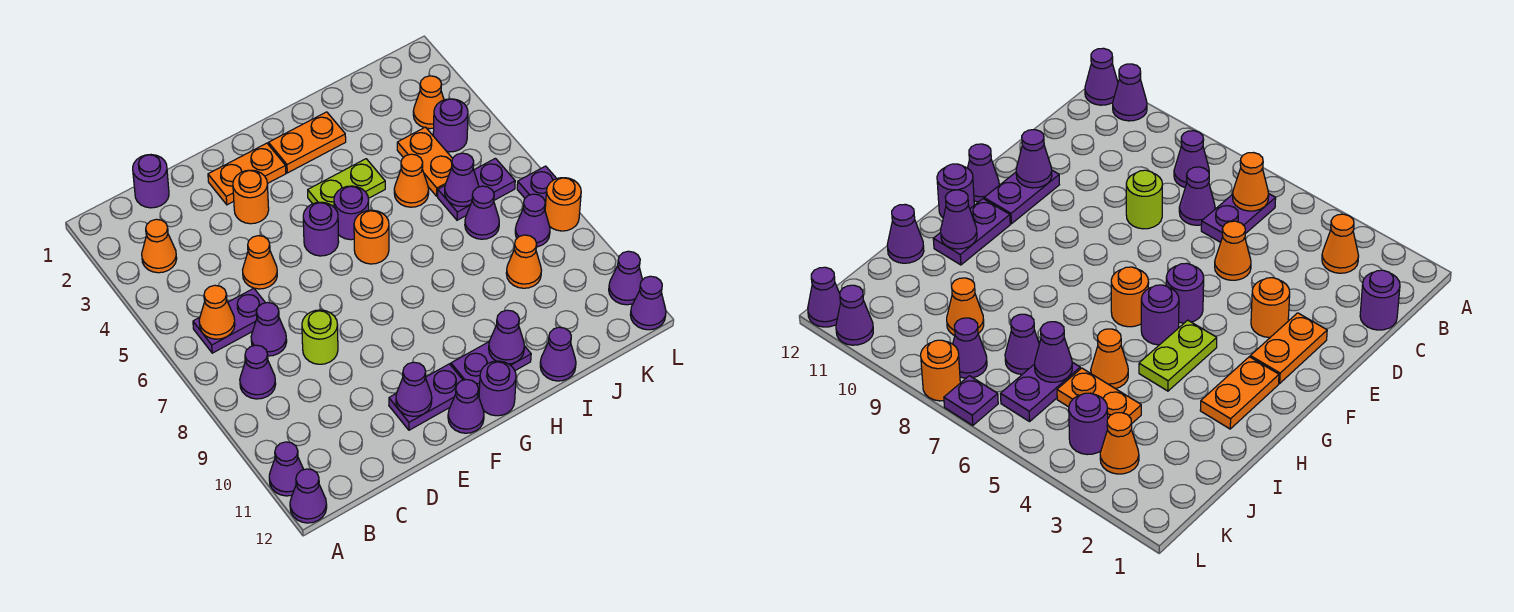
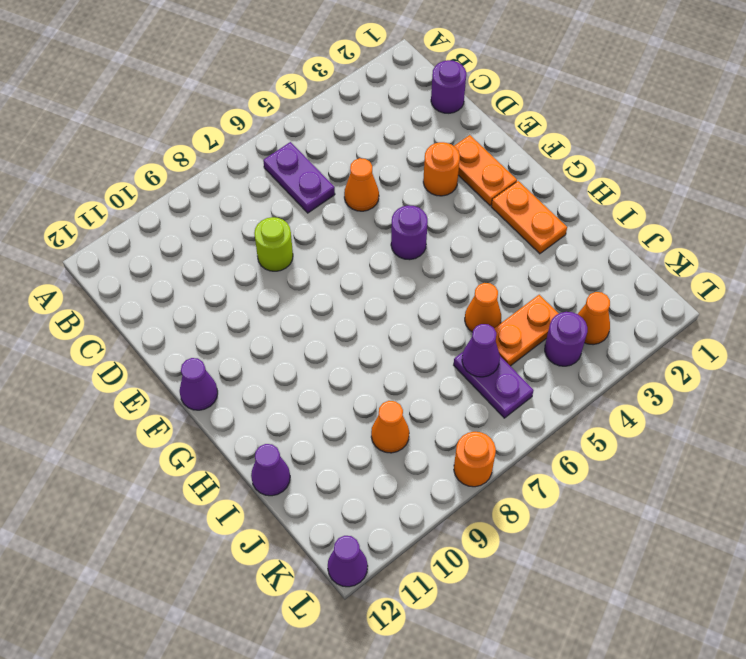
none -> purple cone A11 level 1
none -> purple cone A12 level 1
none -> orange cone B3 level 1
none -> purple cone B8 level 1

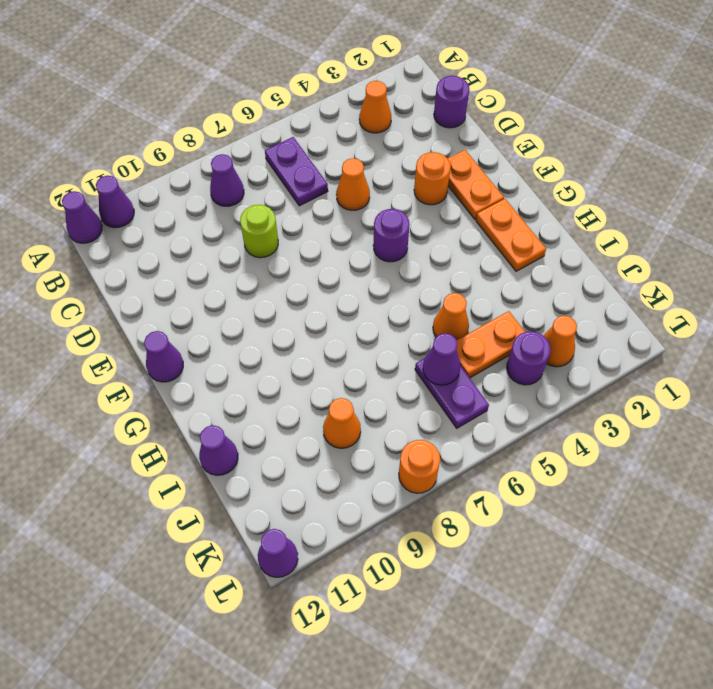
none -> purple cone C7 level 1
none -> purple plate E11:F11 level 1
none -> lime plate G4:H4 level 1
none -> purple round brick G5 level 1

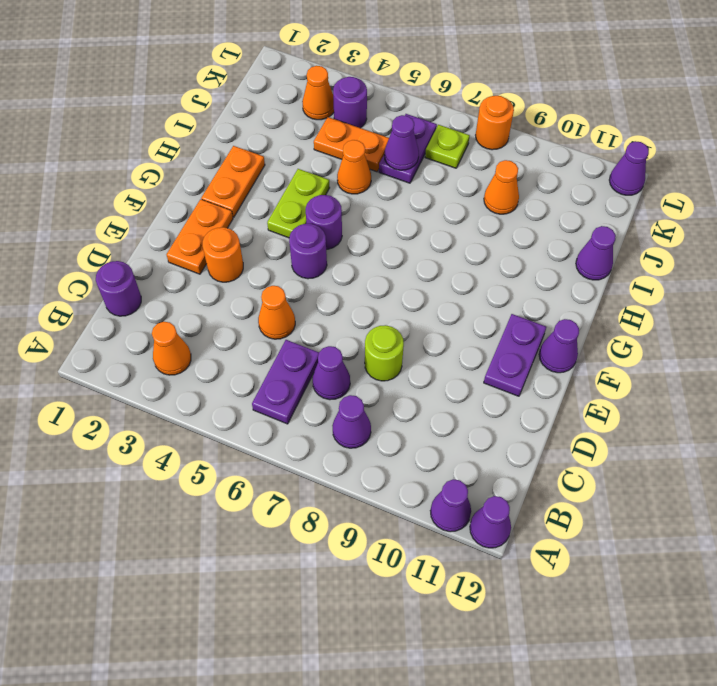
lime plate K7 level 1 -> none
none -> orange round brick G6 level 1
none -> purple plate G11:H11 level 1
none -> purple round brick G12 level 1
none -> purple cone J7 level 1

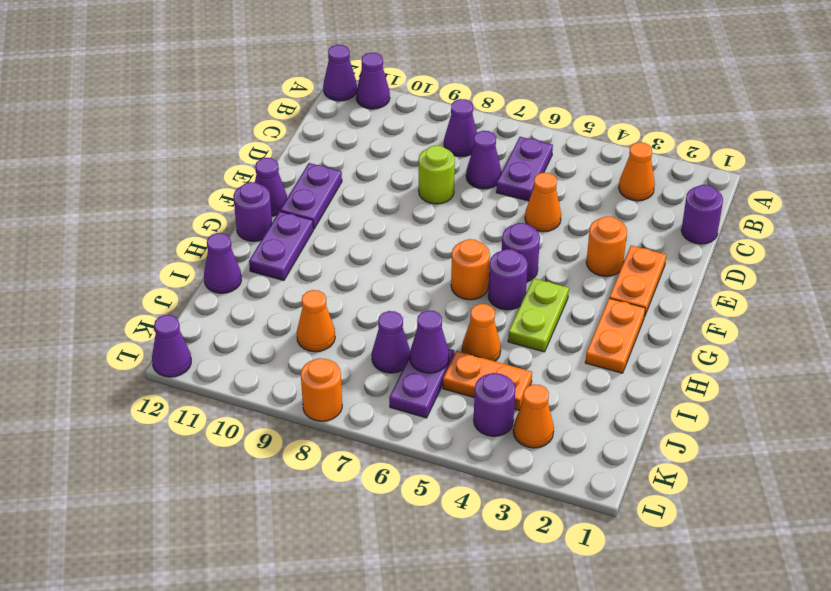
none -> purple cone K8 level 1
none -> purple plate L7 level 1
none -> purple cone L11 level 1
none -> orange cone B6 level 2

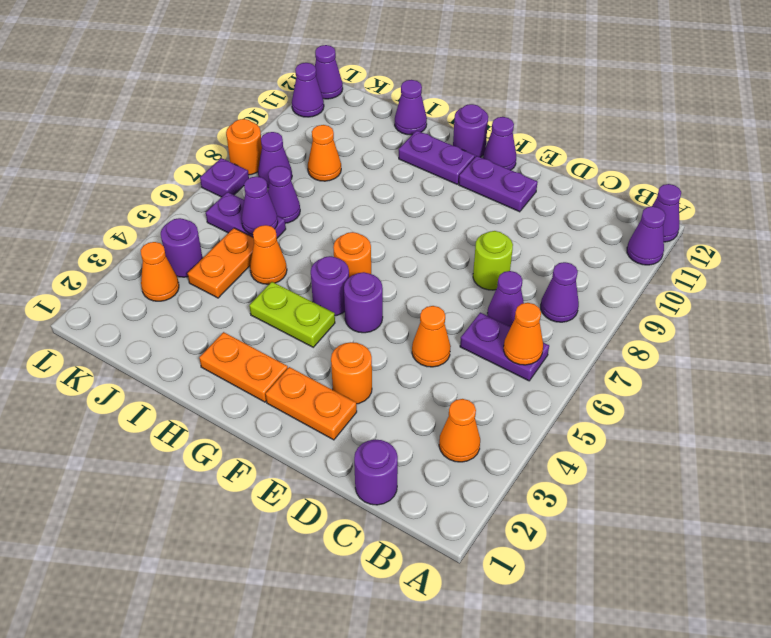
none -> purple cone E11 level 2
none -> purple cone H11 level 2

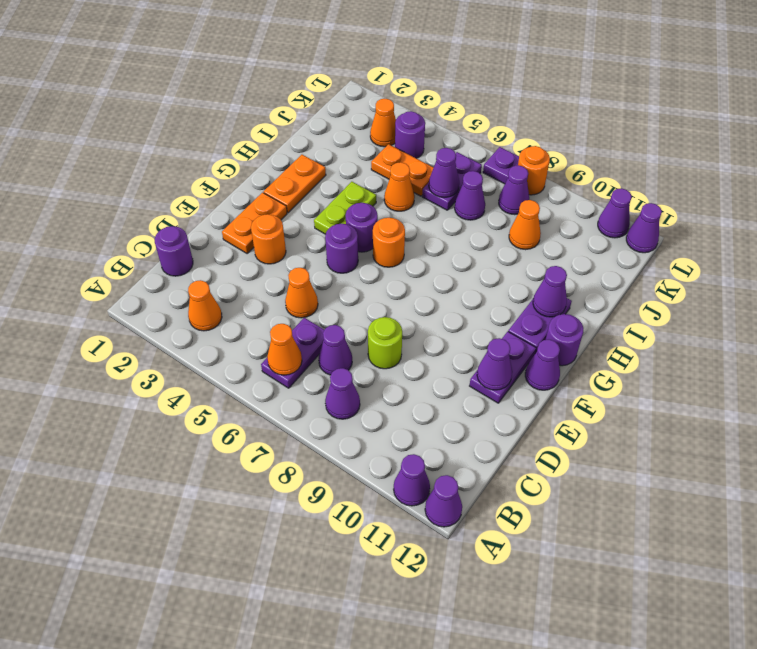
none -> purple cone I12 level 1

